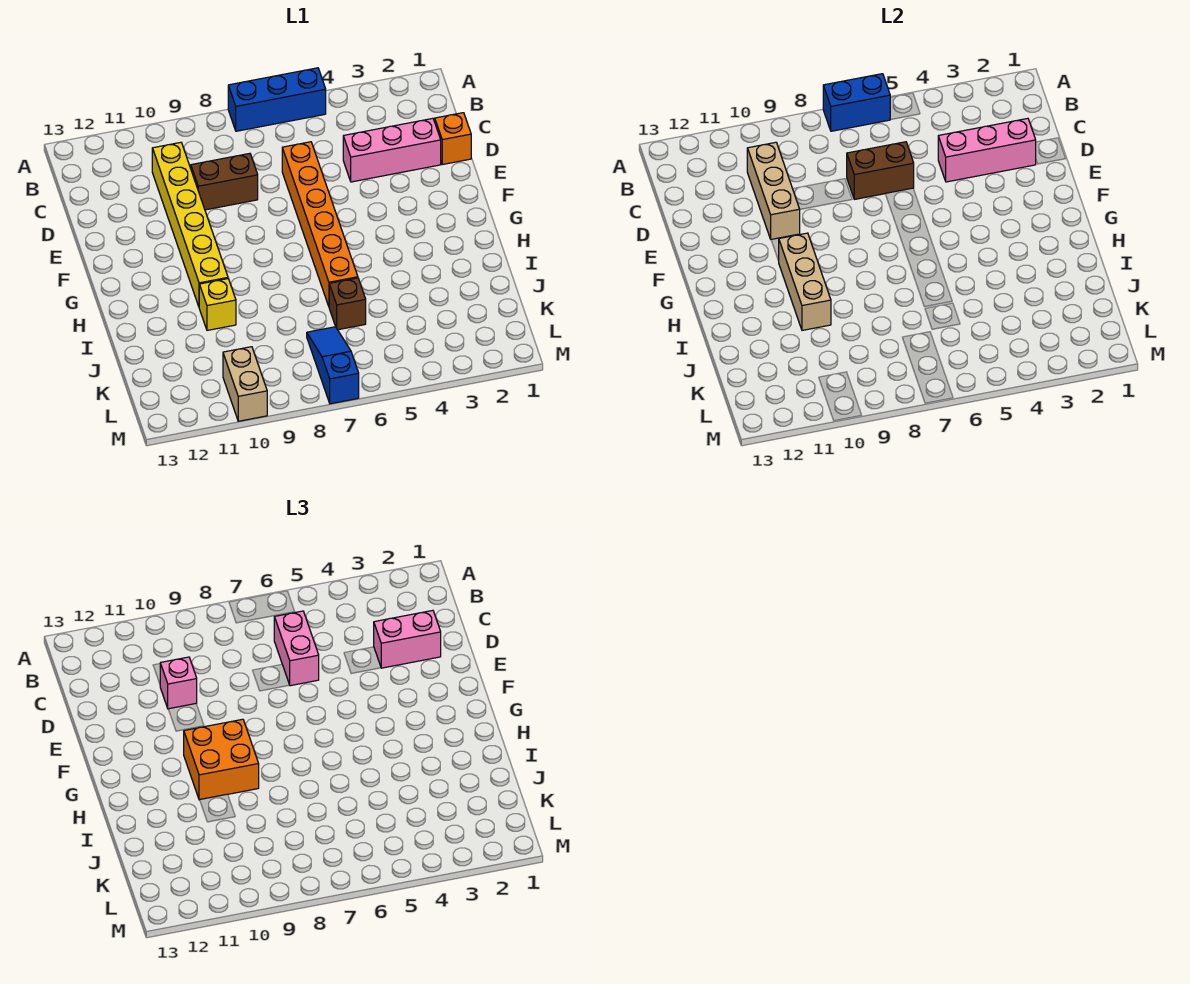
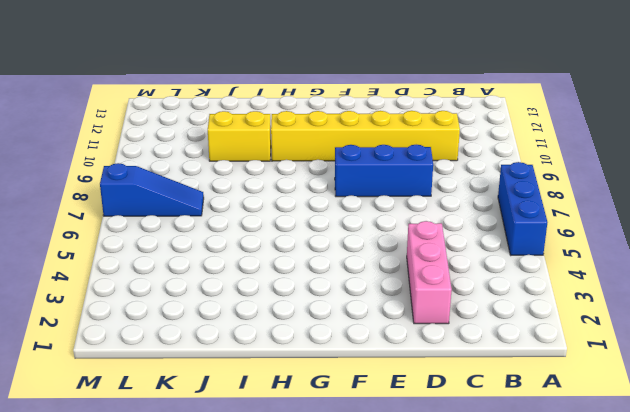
blue brick D8:F8 level 1 -> brown brick D8:D9 level 1
yellow brick I10:J10 level 1 -> yellow brick I10 level 1
none -> orange brick D1 level 1
none -> orange brick D6:I6 level 1
none -> brown brick J6 level 1

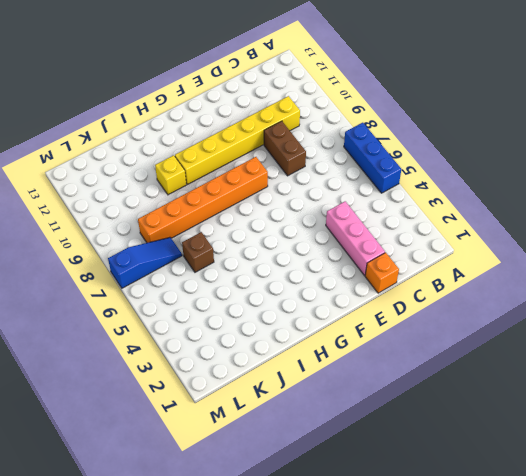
orange brick F8:K8 level 1 -> orange brick D6:I6 level 1
none -> tan brick L10:M10 level 1
none -> blue brick A6:A7 level 2
none -> tan brick C10:E10 level 2

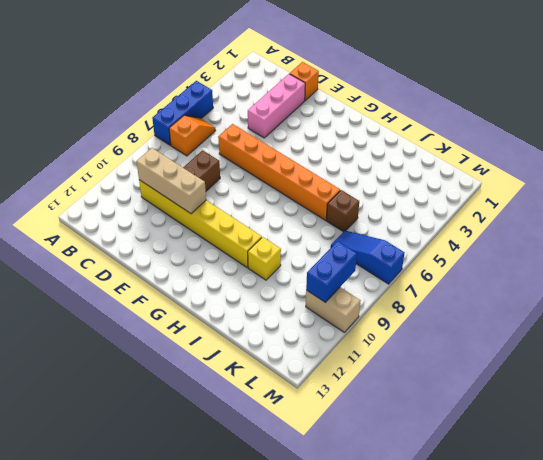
orange slope B6:B7 level 1 top 7 -> none
blue brick L9:L10 level 2 -> blue brick A6:A7 level 2
none -> pink brick D2:D4 level 2
none -> brown brick D6:D7 level 2
none -> tan brick G10:I10 level 2

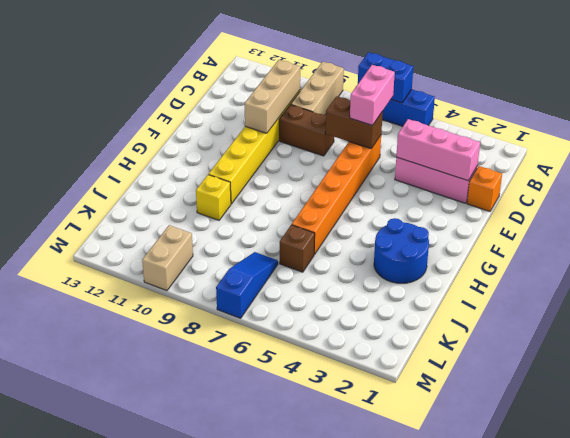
tan brick A9:C9 level 1 -> tan brick G10:I10 level 2
blue round brick H2:I3 level 1 -> none
none -> pink brick D2:D3 level 3
none -> pink brick D10 level 3
none -> orange brick G9:H10 level 3

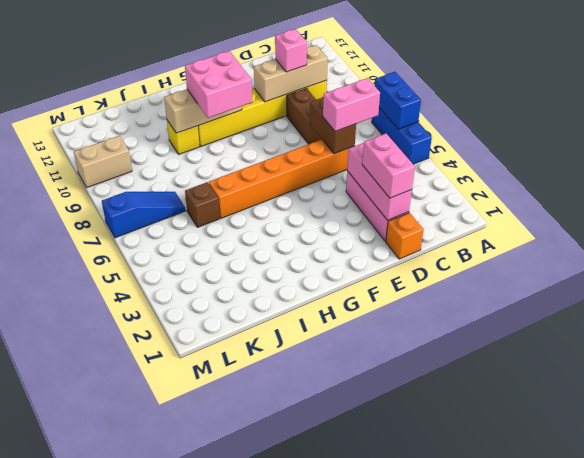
pink brick G9:H10 level 3 -> orange brick G9:H10 level 3

